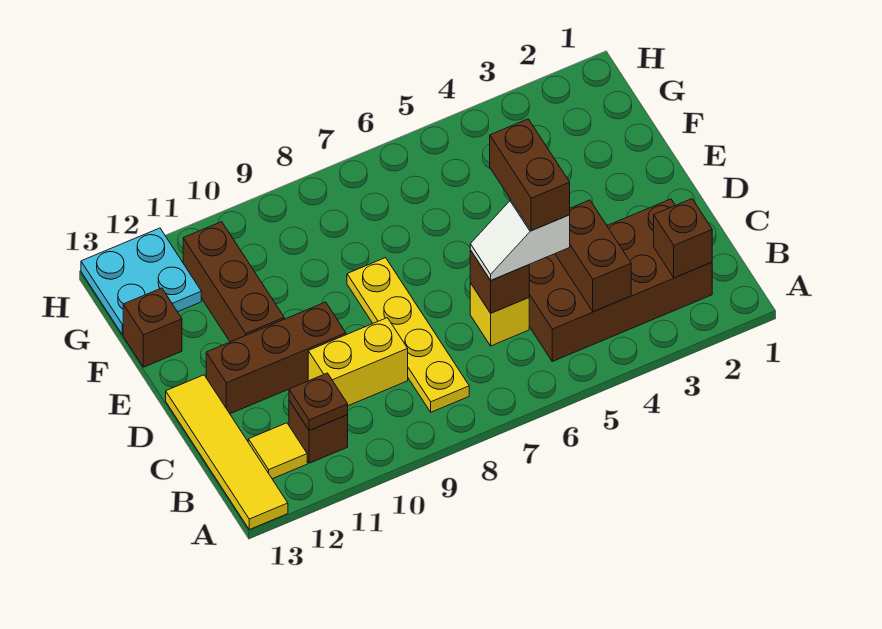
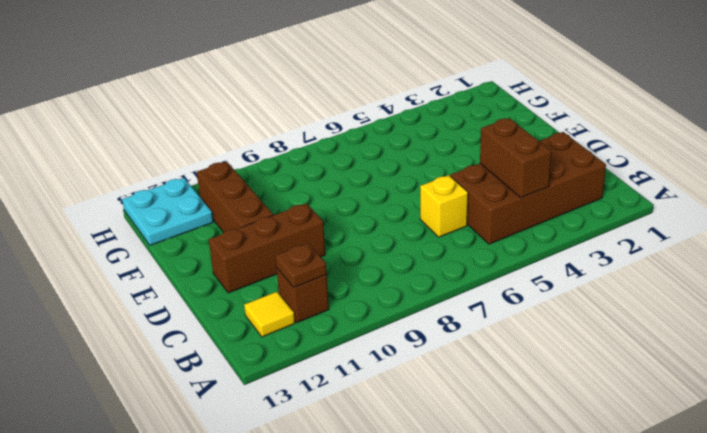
none -> yellow tile A13:D13 level 1
none -> yellow plate B8:E8 level 1
none -> yellow brick C9:C10 level 1

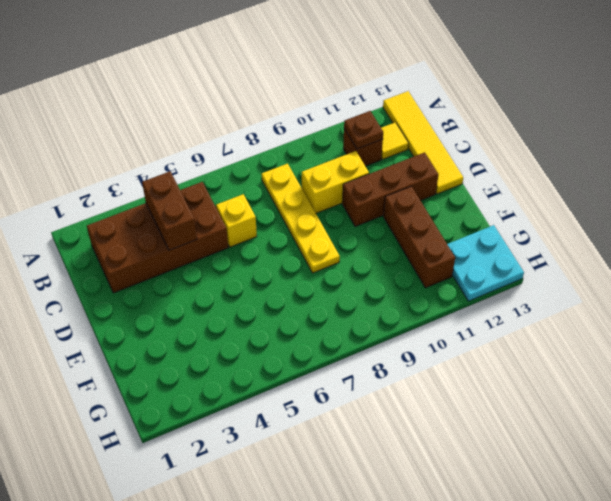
none -> brown brick F13 level 1
none -> brown brick B2 level 2
none -> brown brick C6 level 2

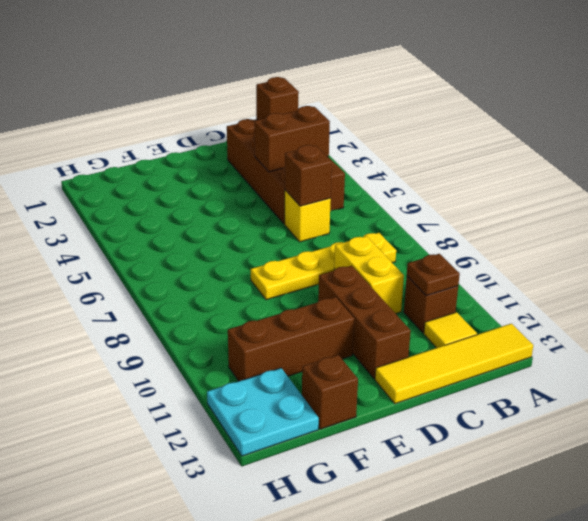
none -> white slope C5:C6 level 3 top 5
none -> brown brick C5:D5 level 4

